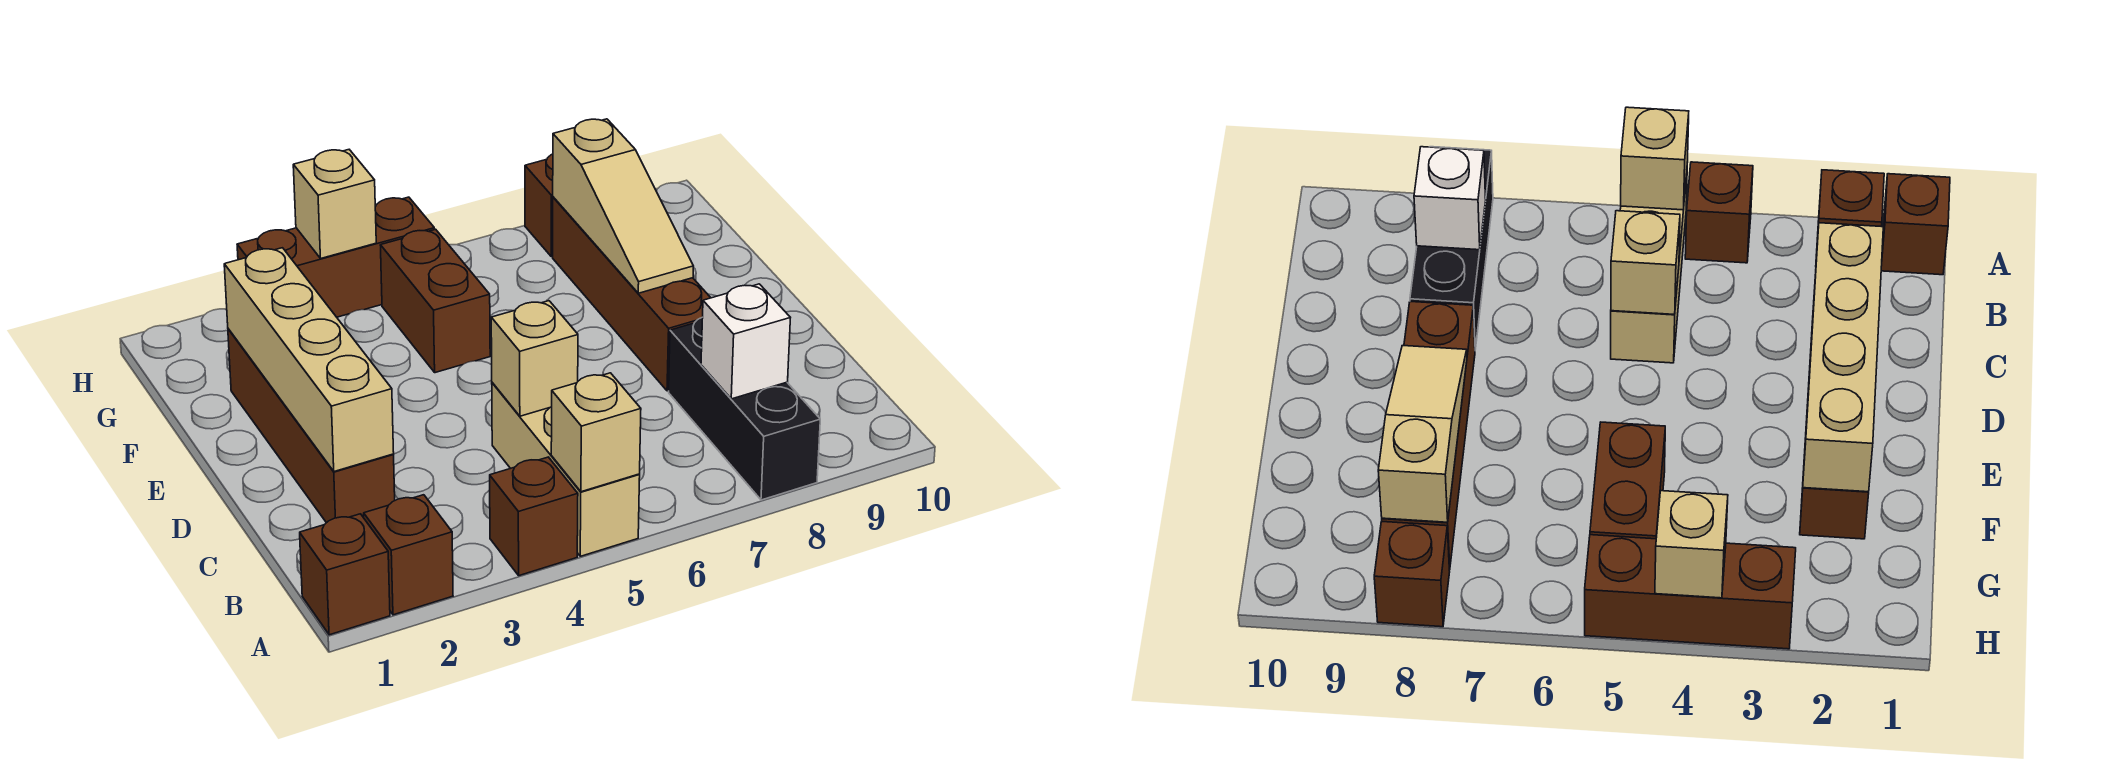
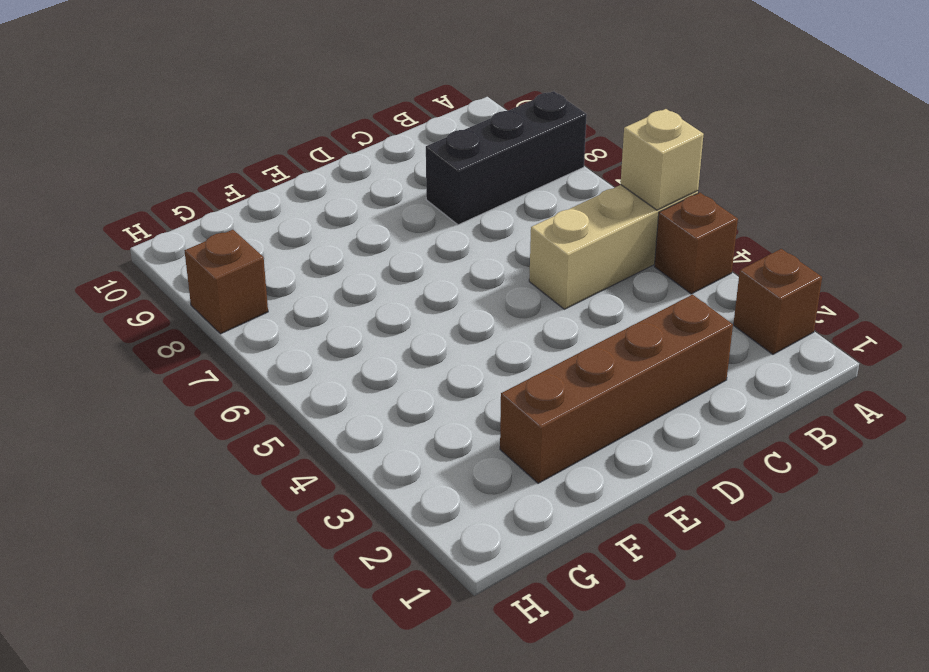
none -> brown brick A1 level 1
none -> brown brick D8:G8 level 1
none -> brown brick F5:G5 level 1

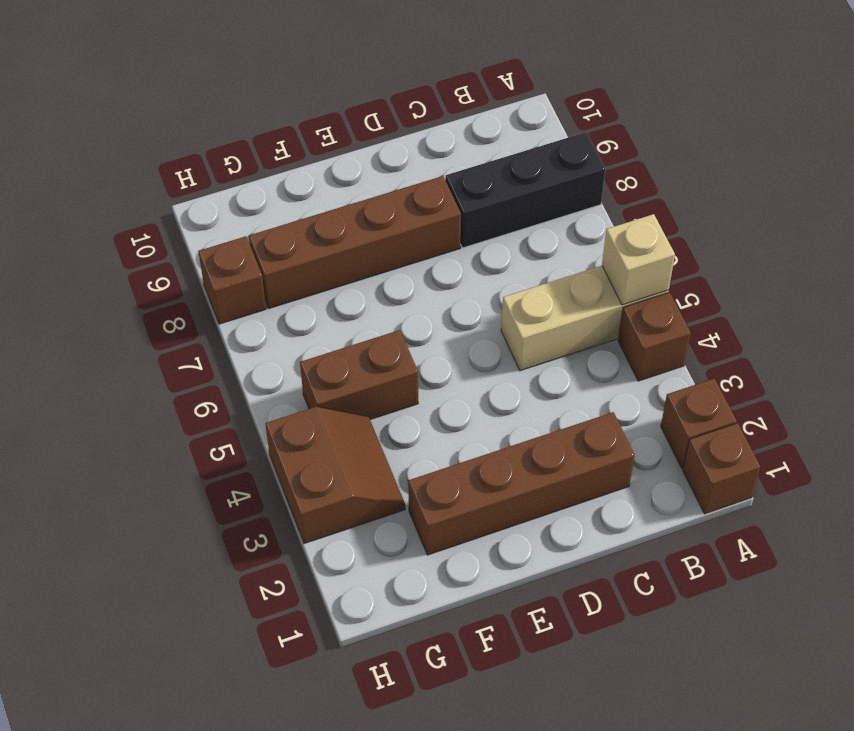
brown slope G3:H4 level 1 top H -> brown brick H3:H5 level 1
none -> white brick B8 level 2
none -> tan brick C2:F2 level 2
none -> tan brick C5 level 2

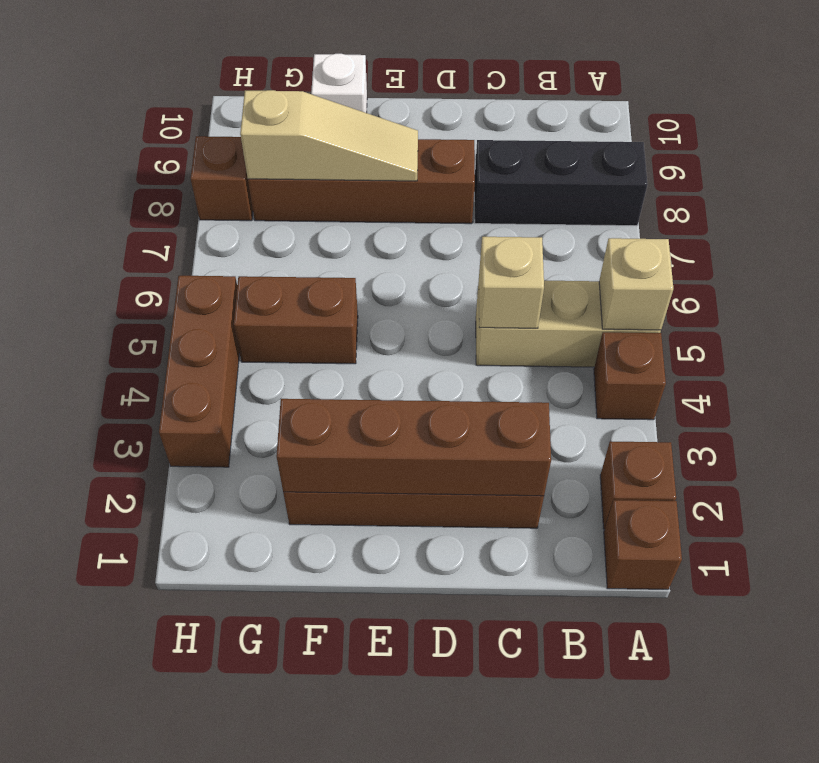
brown brick C2:F2 level 2 -> tan brick C2:F2 level 2
white brick F10 level 1 -> white brick B8 level 2
none -> tan brick H4 level 2

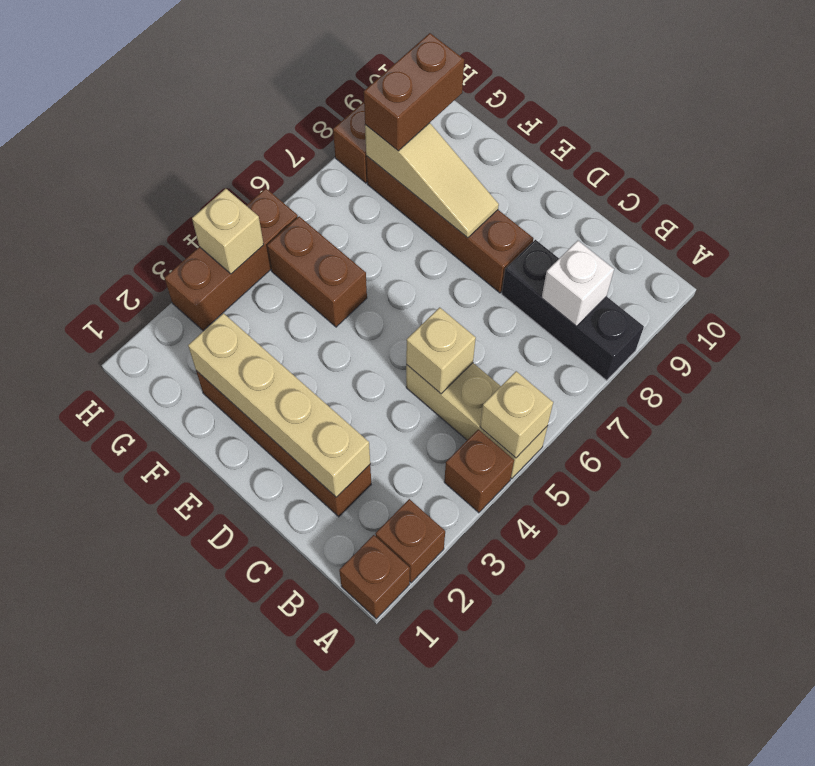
brown brick G8:G9 level 3 -> none

